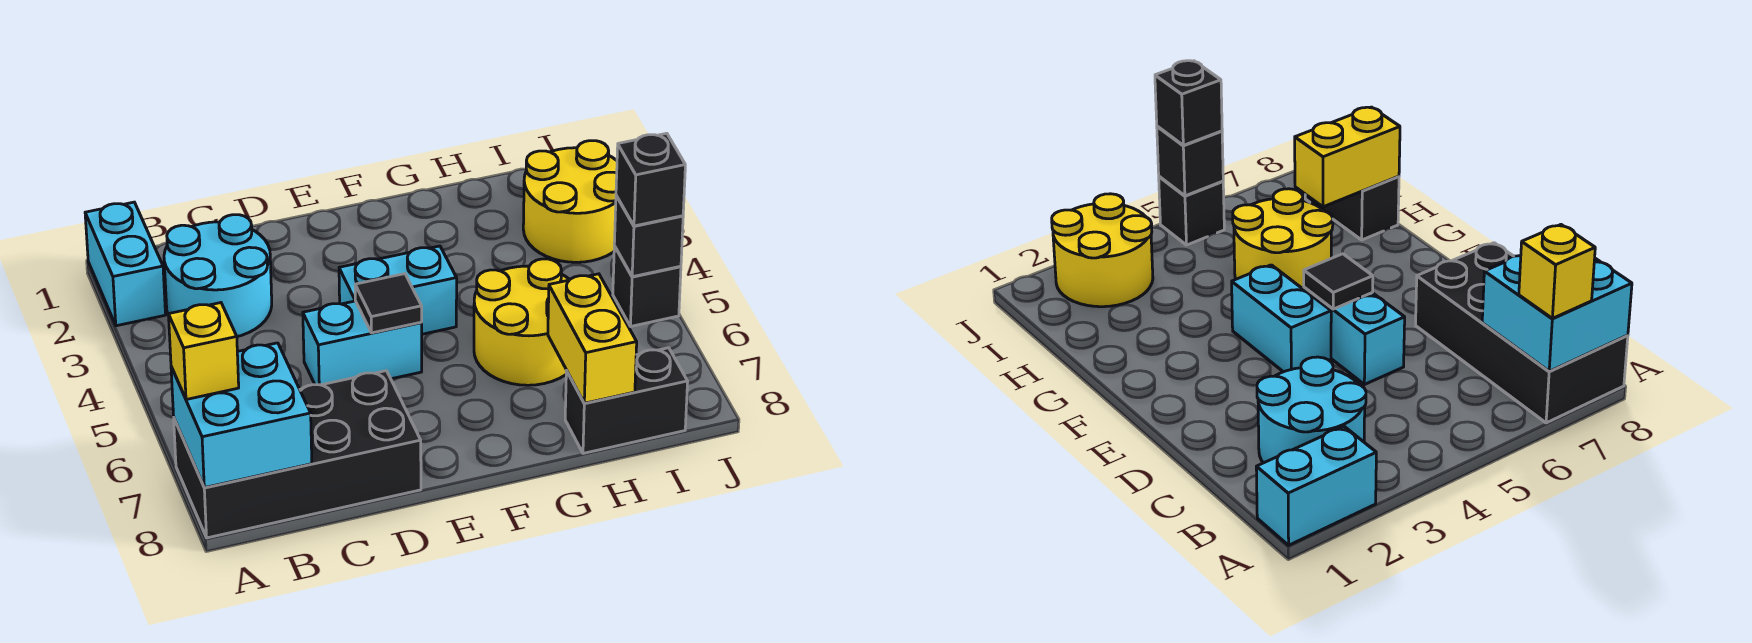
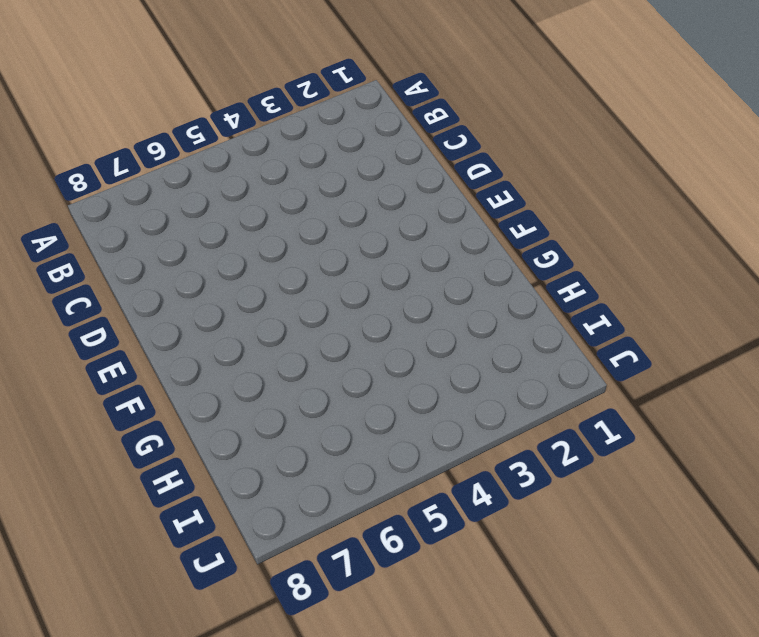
none -> cyan brick A1:A2 level 1
none -> black brick A7:D8 level 1
none -> cyan round brick B2:C3 level 1

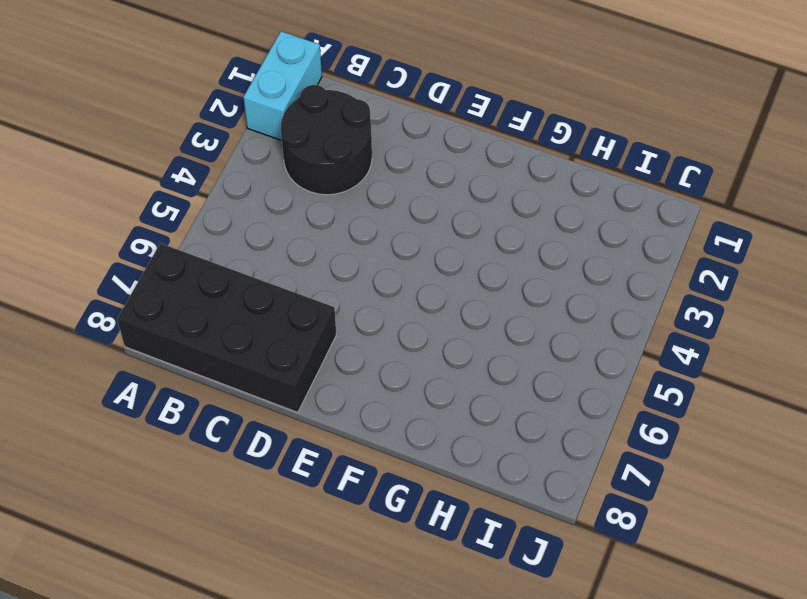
black round brick B2:C3 level 1 -> cyan round brick B2:C3 level 1
none -> cyan brick D5:E5 level 1
none -> cyan brick E4:F4 level 1
none -> yellow round brick G5:H6 level 1

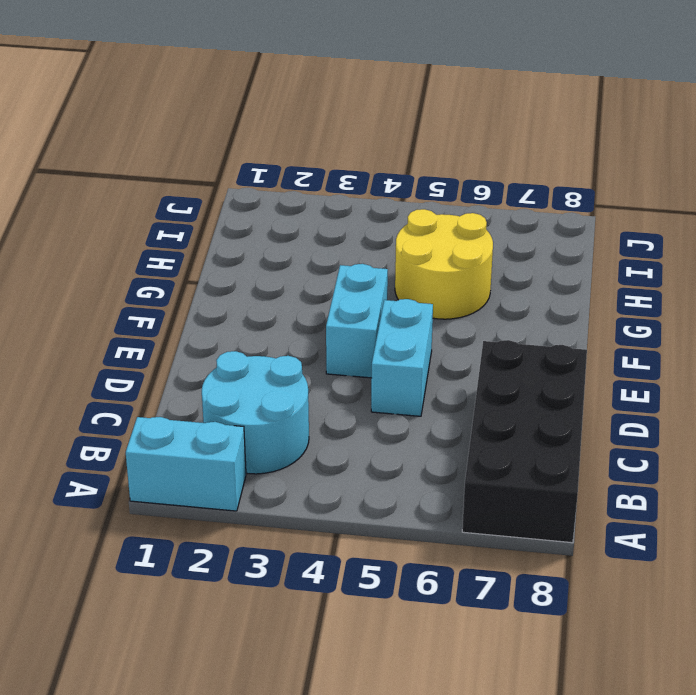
none -> black brick H8:I8 level 1
none -> yellow round brick I2:J3 level 1
none -> black brick J5 level 1

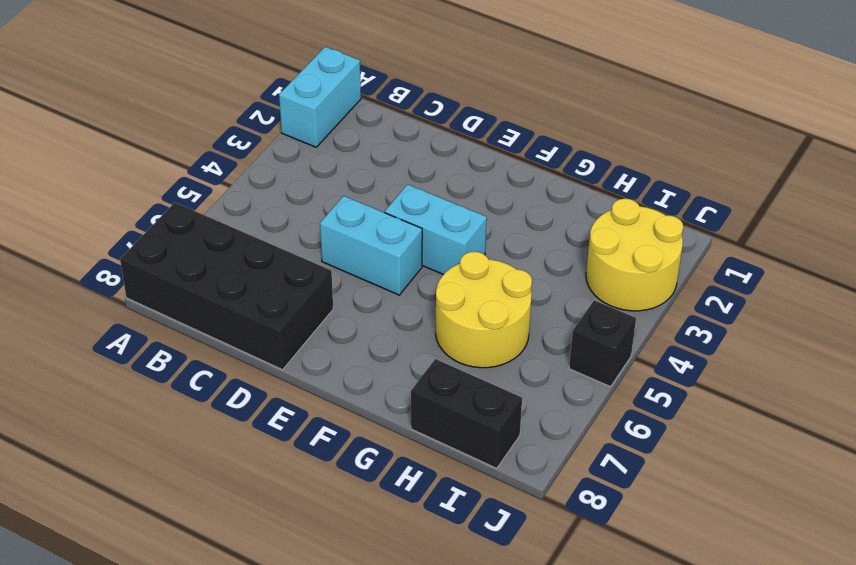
none -> cyan round brick B2:C3 level 1
none -> cyan brick A7:B8 level 2
none -> black tile E5 level 2

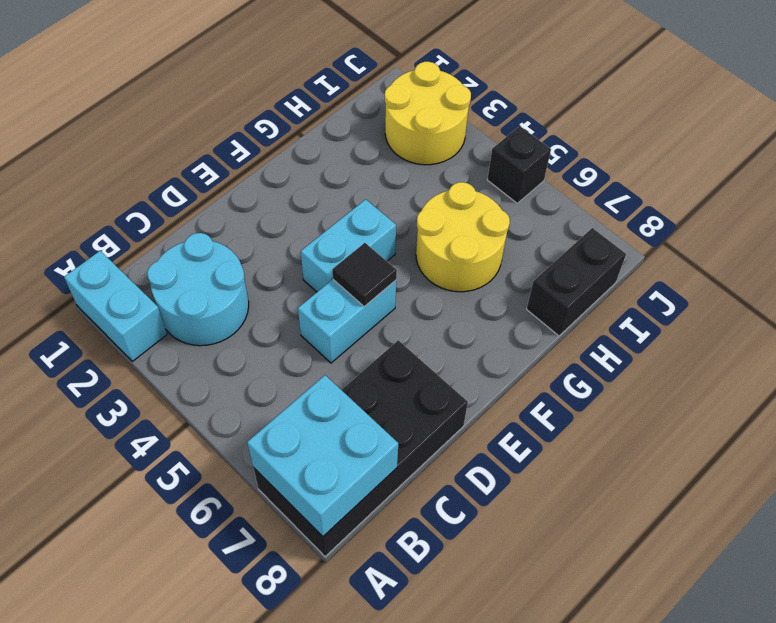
none -> yellow brick H7:H8 level 2
none -> black brick J5 level 2
none -> yellow brick A7 level 3

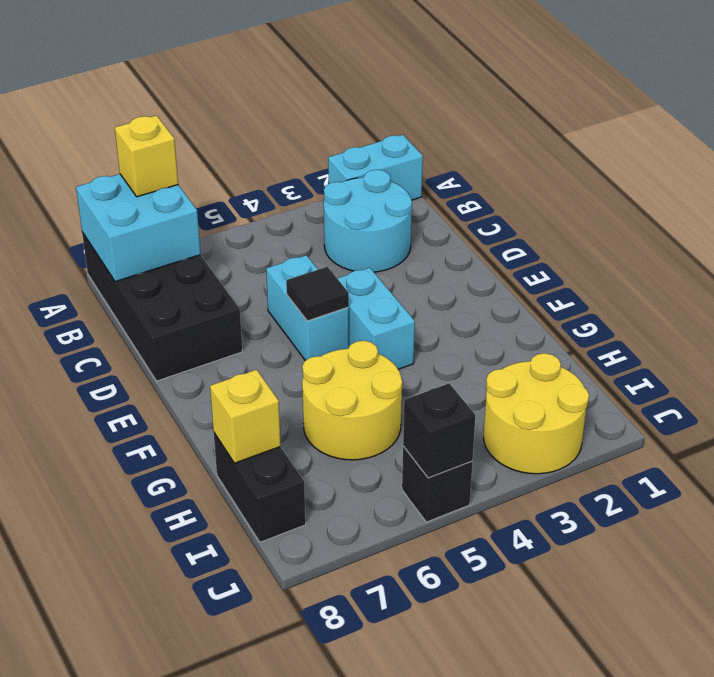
yellow brick H8 level 2 -> yellow brick H7:H8 level 2
none -> black brick J5 level 3

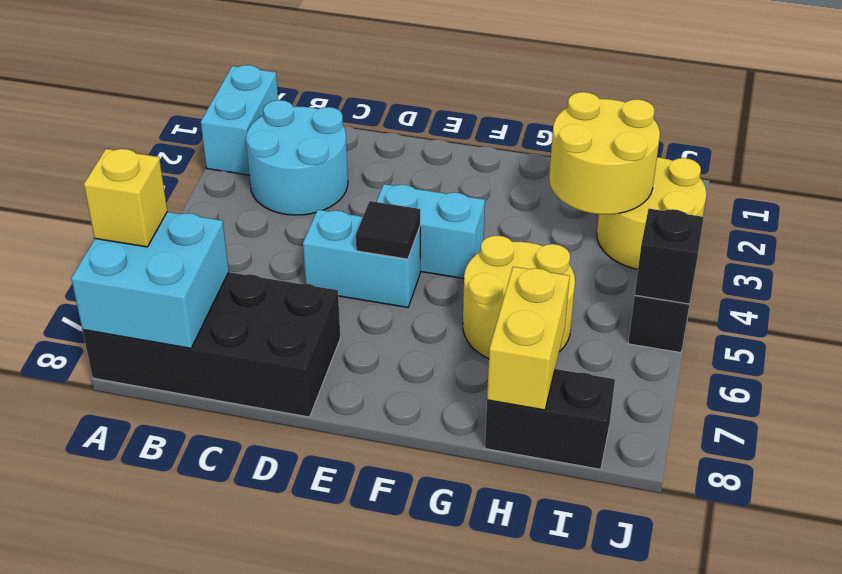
yellow round brick H2:I3 level 2 -> none
none -> black brick J5 level 3

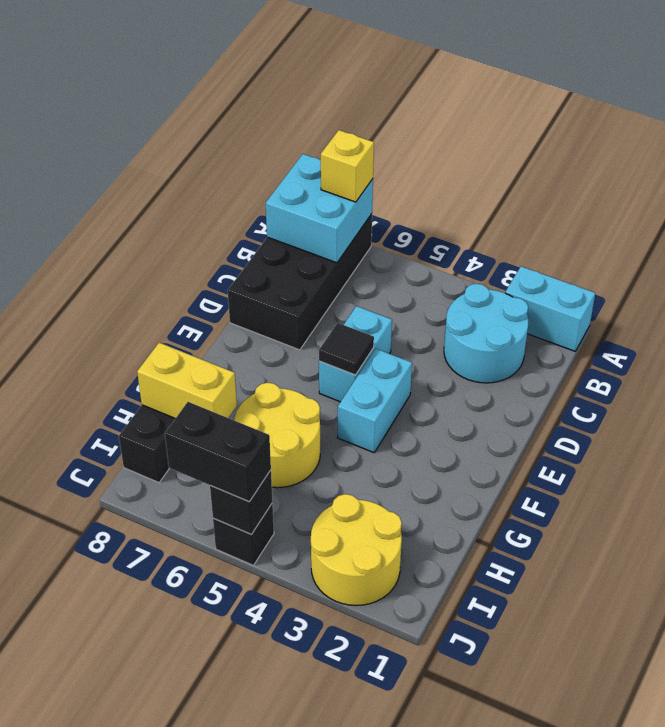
black brick J5:J6 level 3 -> black brick J5 level 3

